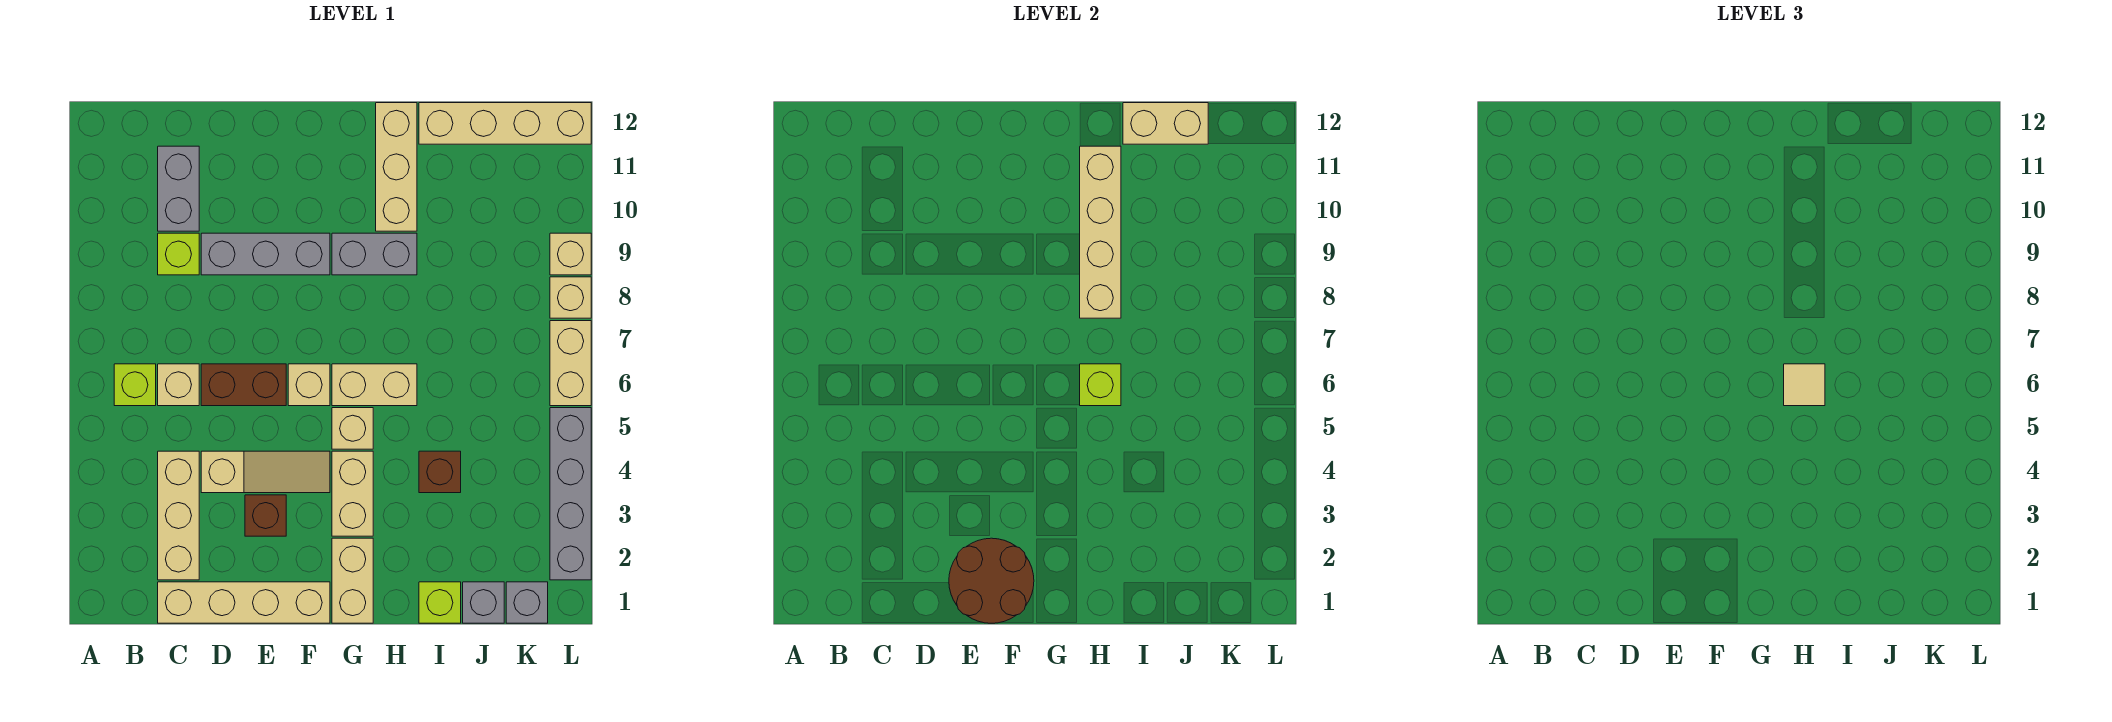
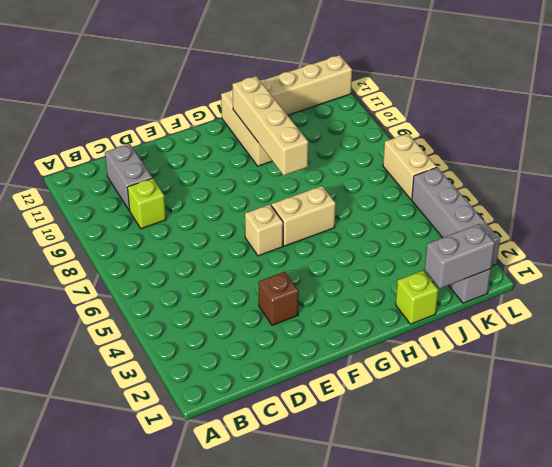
grey brick J1:K1 level 2 -> grey brick G9:H9 level 1
none -> lime brick B6 level 1
none -> tan brick C1:F1 level 1
none -> tan brick C2:C4 level 1
none -> tan brick C6 level 1

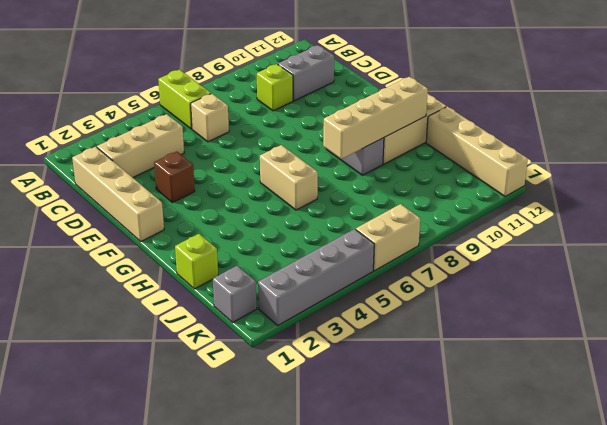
lime brick A6:B6 level 1 -> lime brick B6 level 1
none -> tan slope D4:F4 level 1 top D
none -> brown brick D6:E6 level 1
none -> grey brick D9:F9 level 1
none -> tan brick F6 level 1

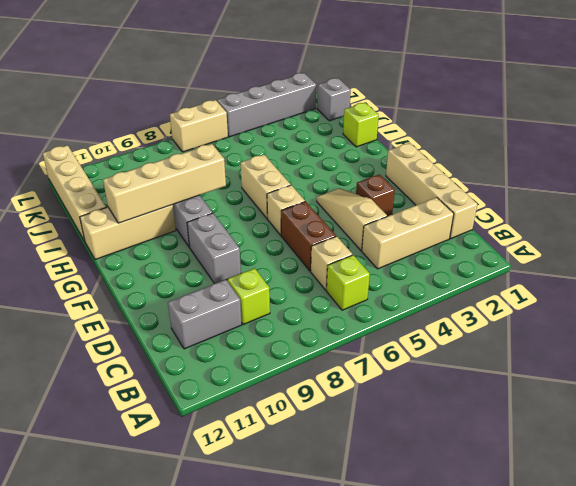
grey brick E9:F9 level 1 -> grey brick D9:F9 level 1
none -> tan brick G1:G2 level 1
none -> tan brick G3:G4 level 1
none -> tan brick G5 level 1
none -> brown brick I4 level 1

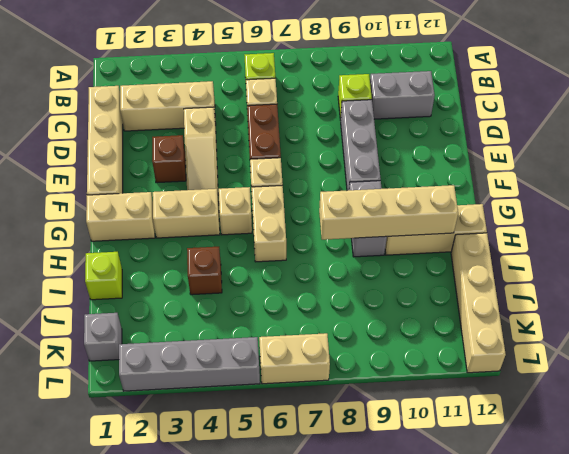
none -> grey brick J1 level 1
none -> tan brick L8 level 1
none -> tan brick L9 level 1
none -> brown round brick E1:F2 level 2

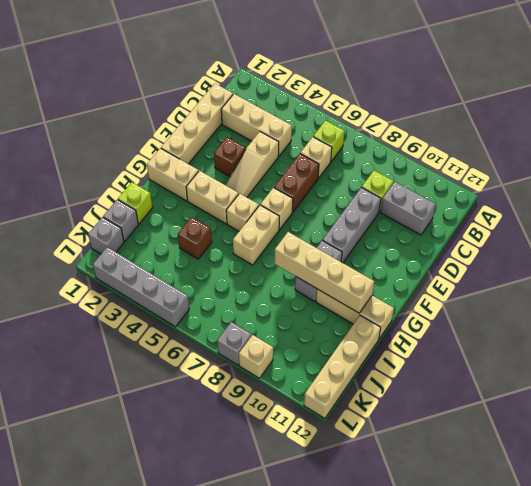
grey brick L8 level 1 -> tan brick L8 level 1
none -> tan brick L6:L7 level 1
none -> brown round brick E1:F2 level 2
none -> lime brick H6 level 2
none -> tan brick I12:J12 level 2

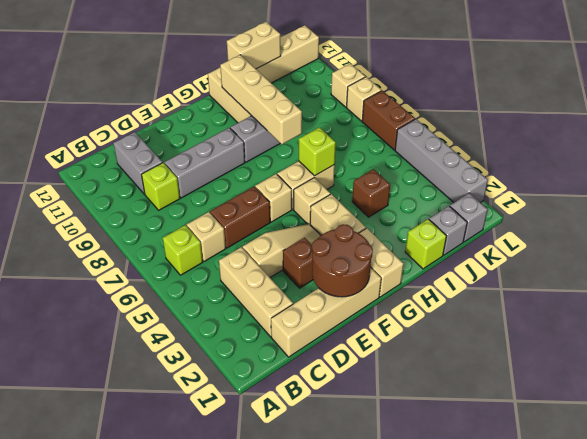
brown brick L6:L7 level 1 -> tan brick L6:L7 level 1
none -> tan tile H6 level 3

